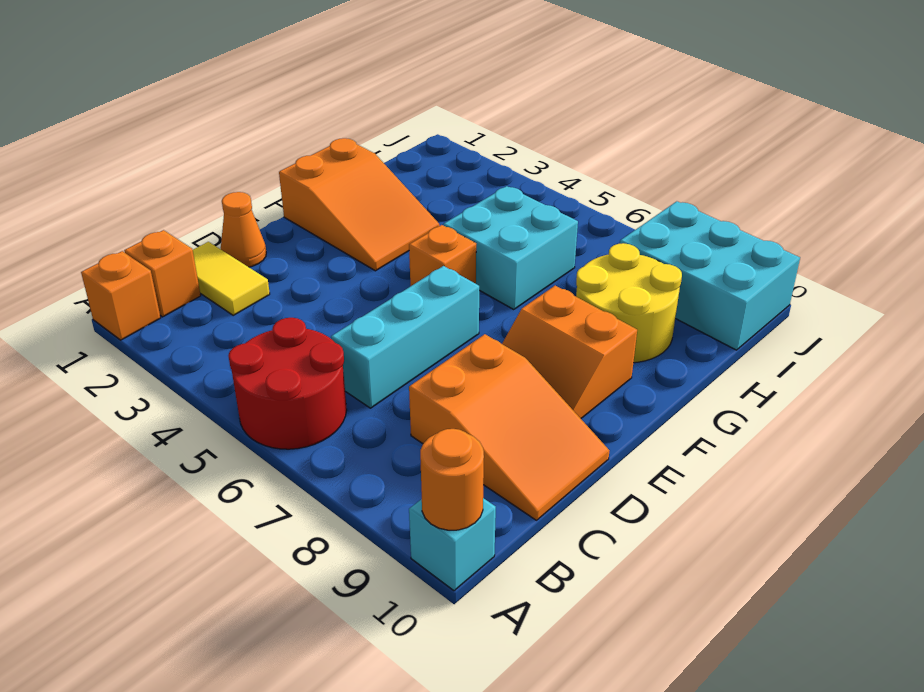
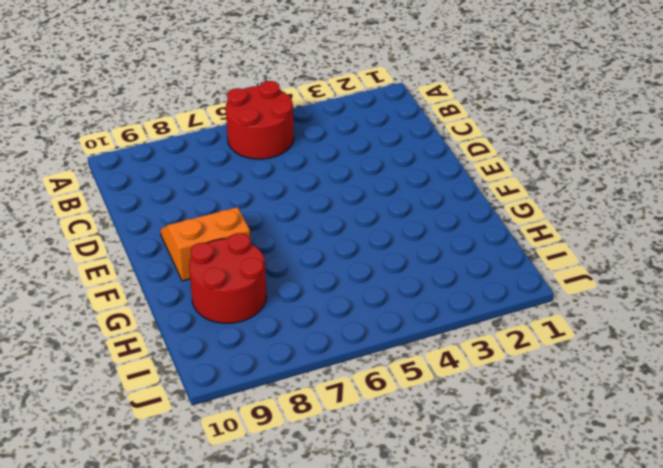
red round brick G8:H9 level 1 -> yellow round brick G8:H9 level 1
none -> orange brick A1 level 1
none -> cyan brick A10 level 1
none -> orange brick B1 level 1

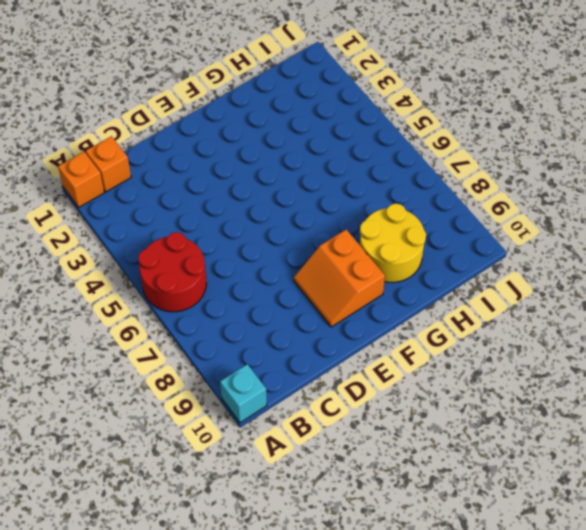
none -> yellow tile C1:C2 level 1
none -> cyan brick C6:E6 level 1
none -> orange slope C8:D10 level 1 top 8

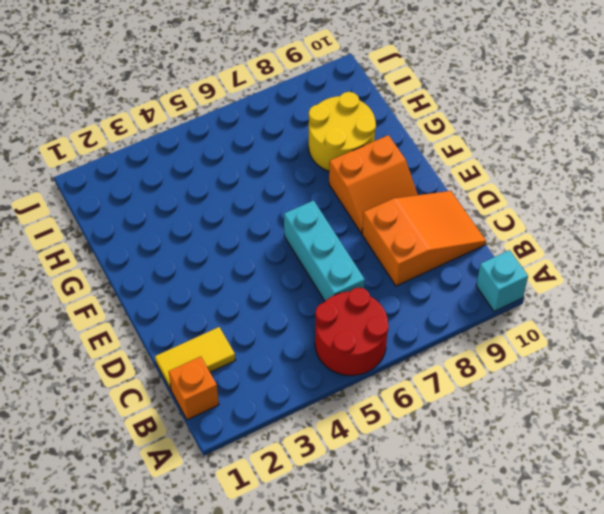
none -> orange brick A1 level 1
none -> orange cone D1 level 1
none -> orange slope F1:G3 level 1 top 1

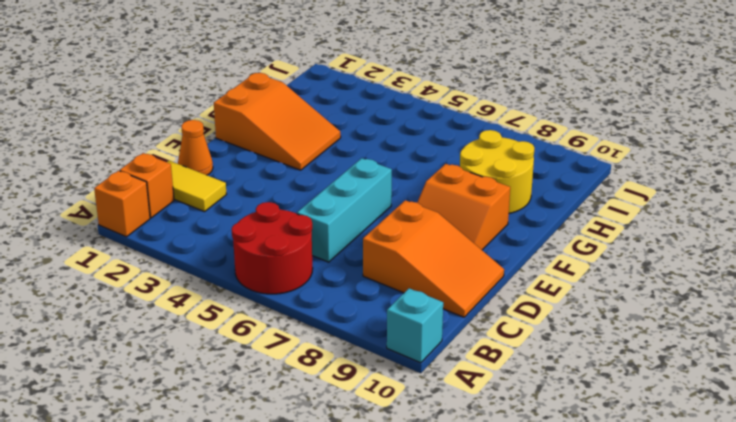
none -> orange brick F5 level 1
none -> cyan brick G5:H6 level 1
none -> cyan brick I8:J10 level 1

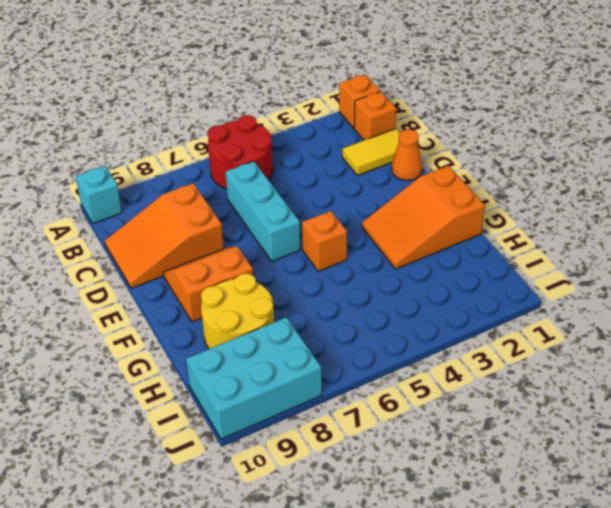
none -> cyan brick G5:H6 level 1
none -> orange round brick A10 level 2

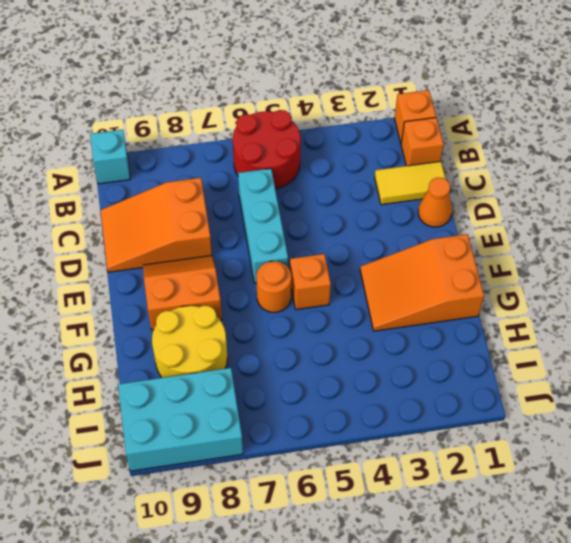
orange round brick F6 level 1 -> orange round brick A10 level 2
none -> cyan brick G5:H6 level 1

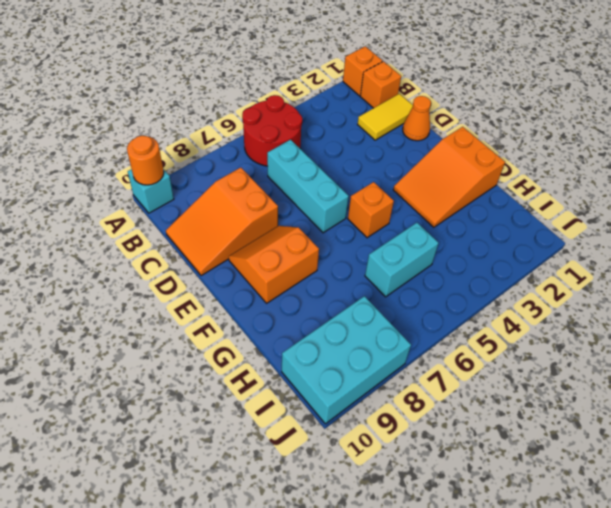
cyan brick H5:H6 level 1 -> cyan brick G5:H6 level 1
none -> yellow round brick G8:H9 level 1

